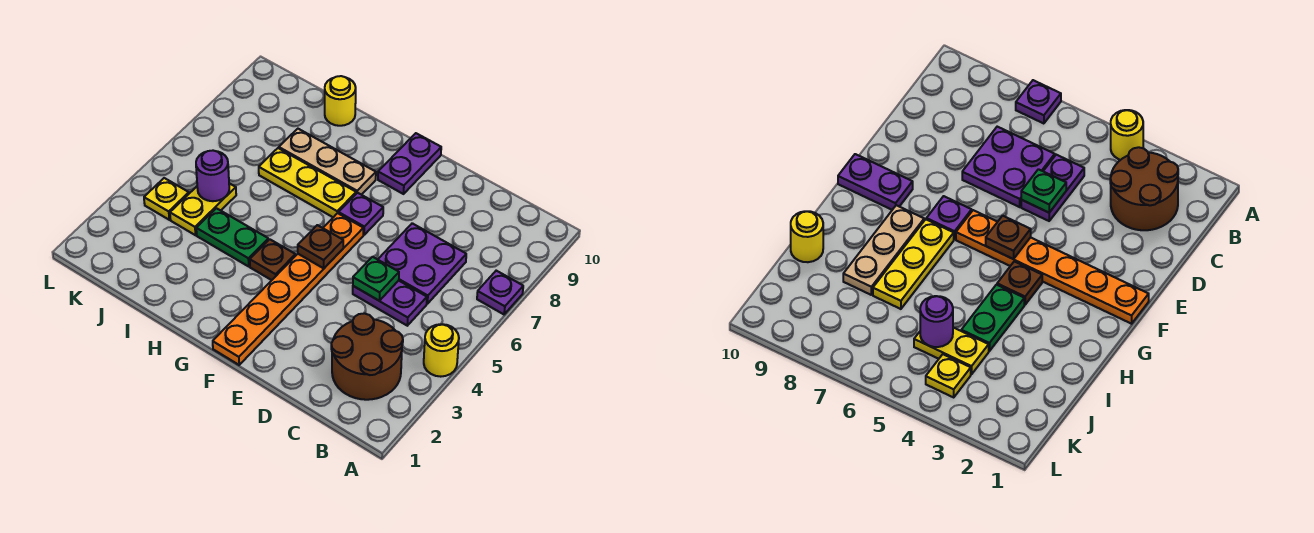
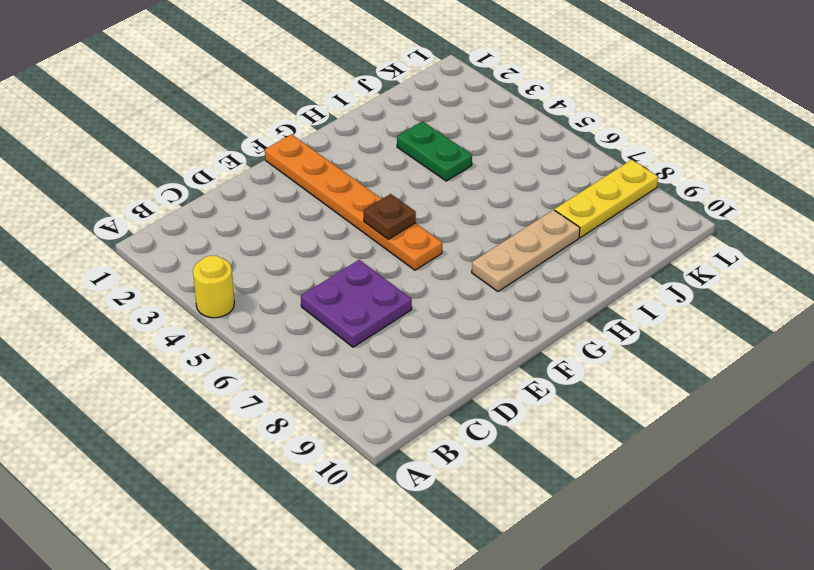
green plate I3:I4 level 1 -> green plate H4:I4 level 1
yellow plate J8:L8 level 1 -> yellow plate G7:I7 level 1
none -> purple plate A7 level 1
none -> brown round brick B2:C3 level 1
none -> purple plate C5:D5 level 1

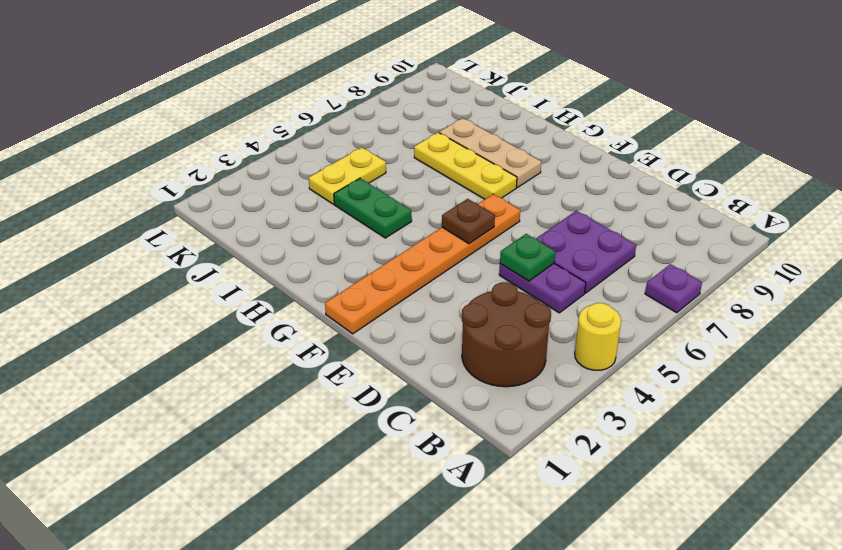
none -> purple plate F7 level 1
none -> purple plate F9:F10 level 1
none -> brown plate G4 level 1

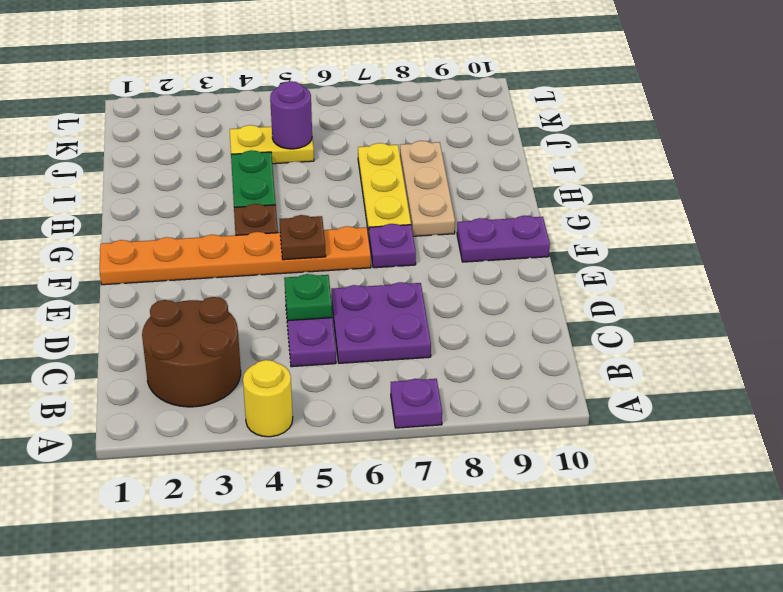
none -> yellow round brick I10 level 1
none -> yellow plate K4 level 1

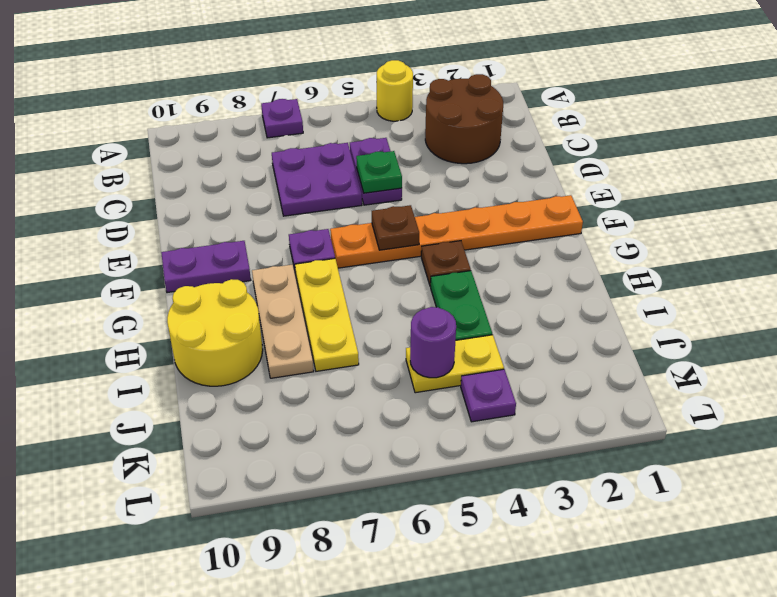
yellow round brick H9:I10 level 1 -> yellow round brick I10 level 1
purple plate K4 level 1 -> yellow plate K4 level 1

